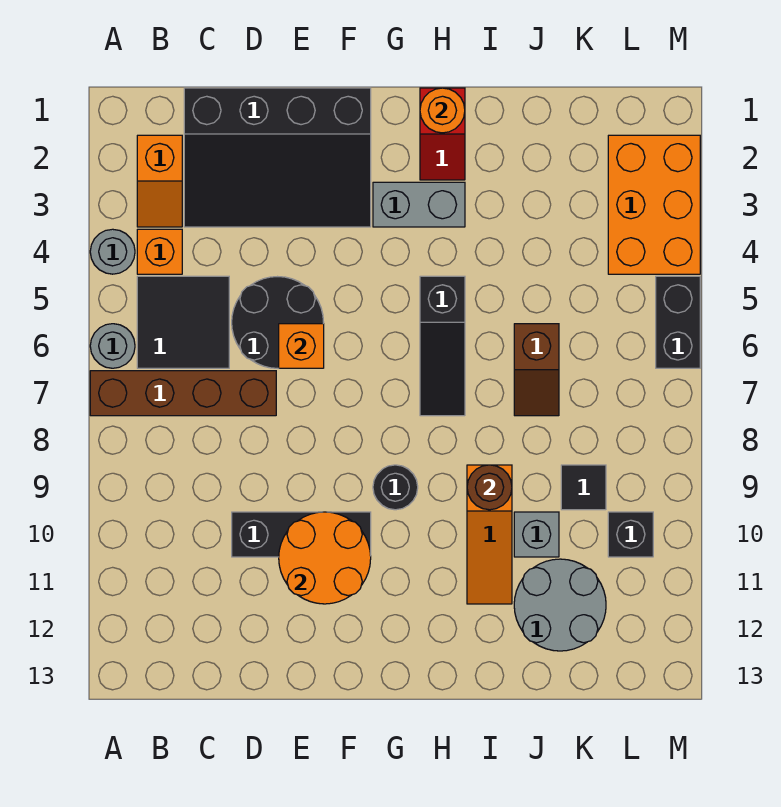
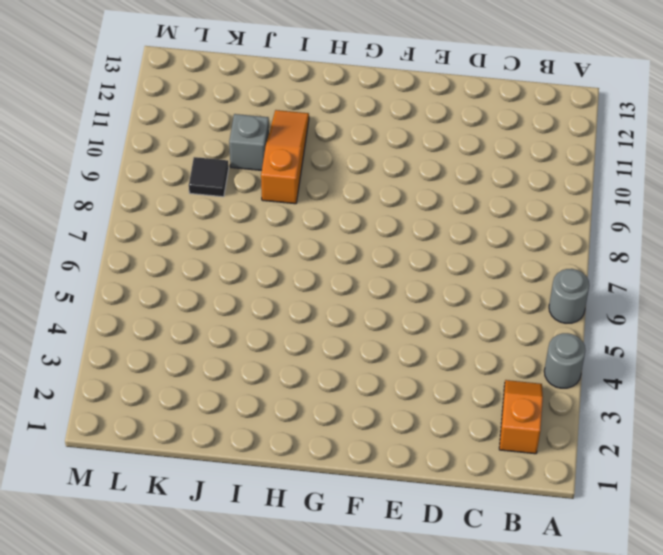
none -> brown brick A7:D7 level 1
none -> orange brick B4 level 1
none -> black tile B5:C6 level 1

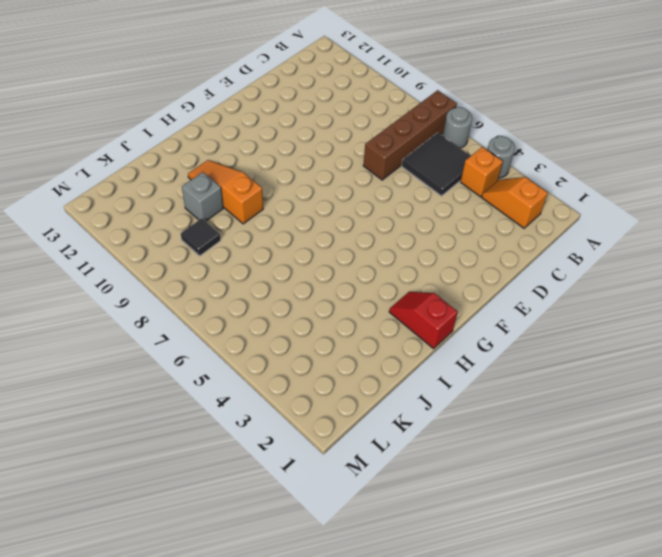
none -> black slope C1:F3 level 1 top 1
none -> black round brick D5:E6 level 1
none -> black brick D10:F10 level 1

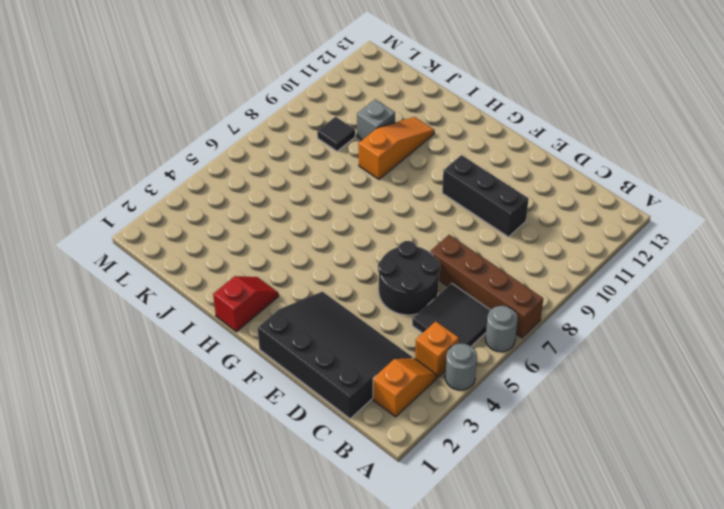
none -> grey brick G3:H3 level 1
none -> black round brick G9 level 1
none -> black slope H5:H7 level 1 top 5

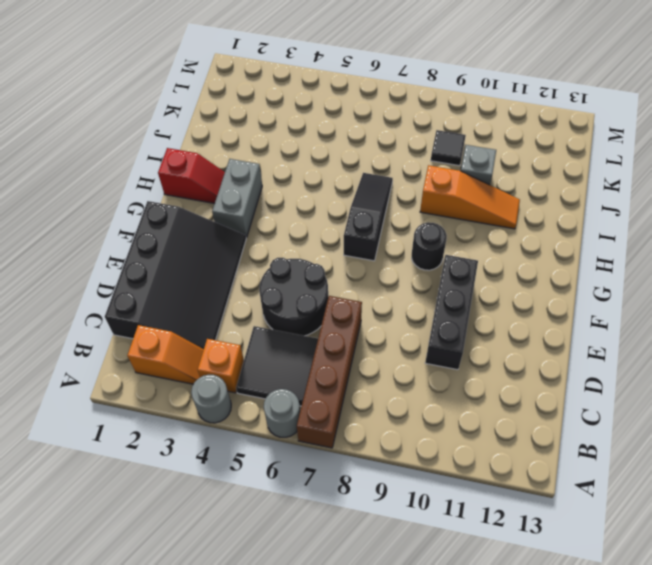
black slope G7:I7 level 1 top G -> black slope H5:H7 level 1 top 5
none -> brown slope J6:J7 level 1 top 6
none -> grey round brick J11:K12 level 1
none -> orange brick L2:M4 level 1

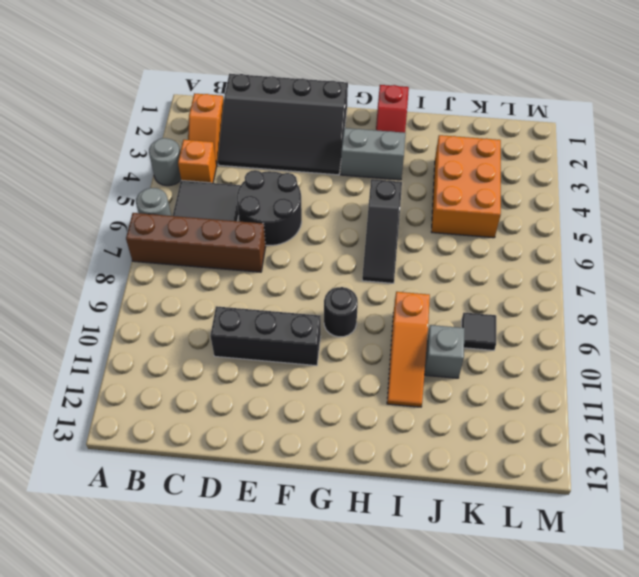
orange brick J3:K5 level 1 -> orange brick L2:M4 level 1
none -> brown slope J6:J7 level 1 top 6
none -> grey round brick J11:K12 level 1
none -> black brick L10 level 1

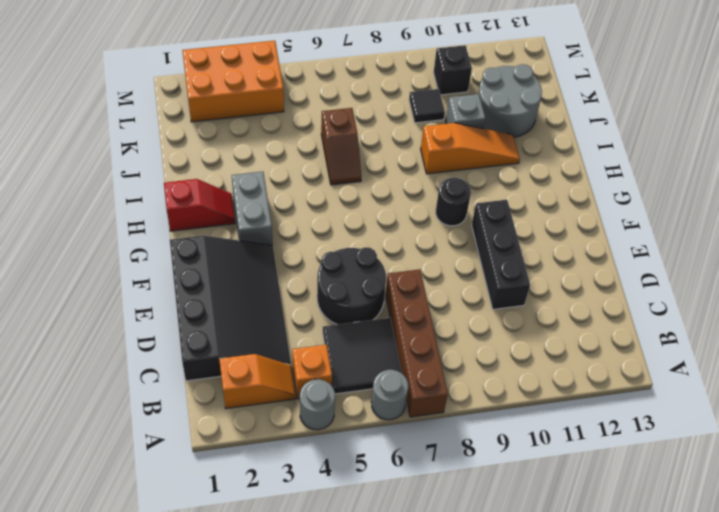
brown slope I6:J6 level 1 top J -> brown slope J6:J7 level 1 top 6
none -> black slope H5:H7 level 1 top 5
none -> black brick M5:M6 level 1
none -> orange brick E6 level 2

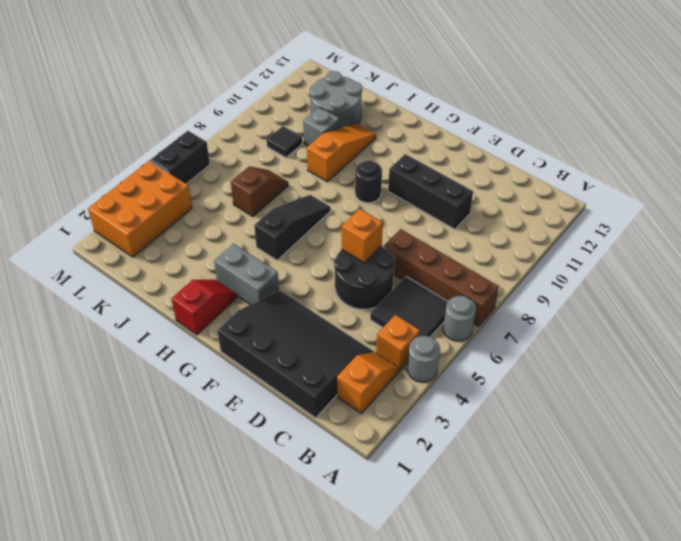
none -> black brick L10 level 1
none -> orange round brick E10:F11 level 2
none -> orange round brick H1 level 2

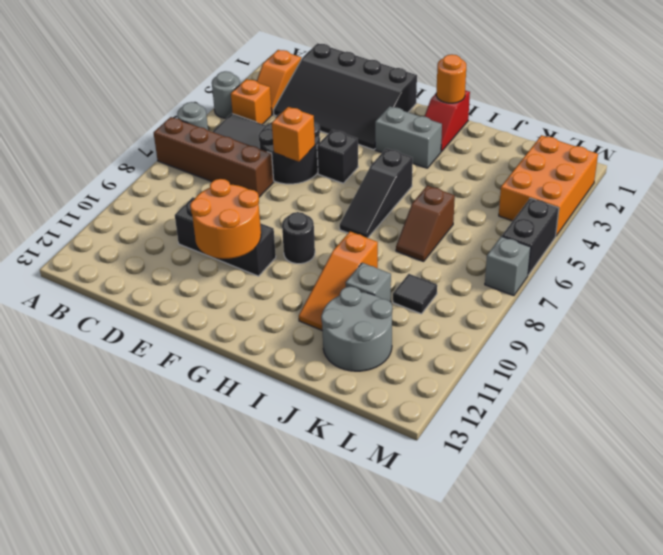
black brick F5 level 1 -> black brick L10 level 1
grey brick M7 level 1 -> none
none -> brown round brick I9 level 2

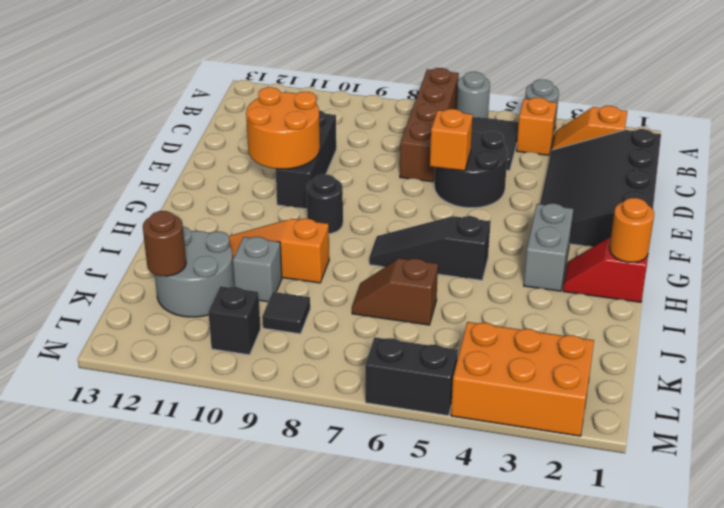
brown round brick K12 level 2 -> brown round brick I9 level 2

